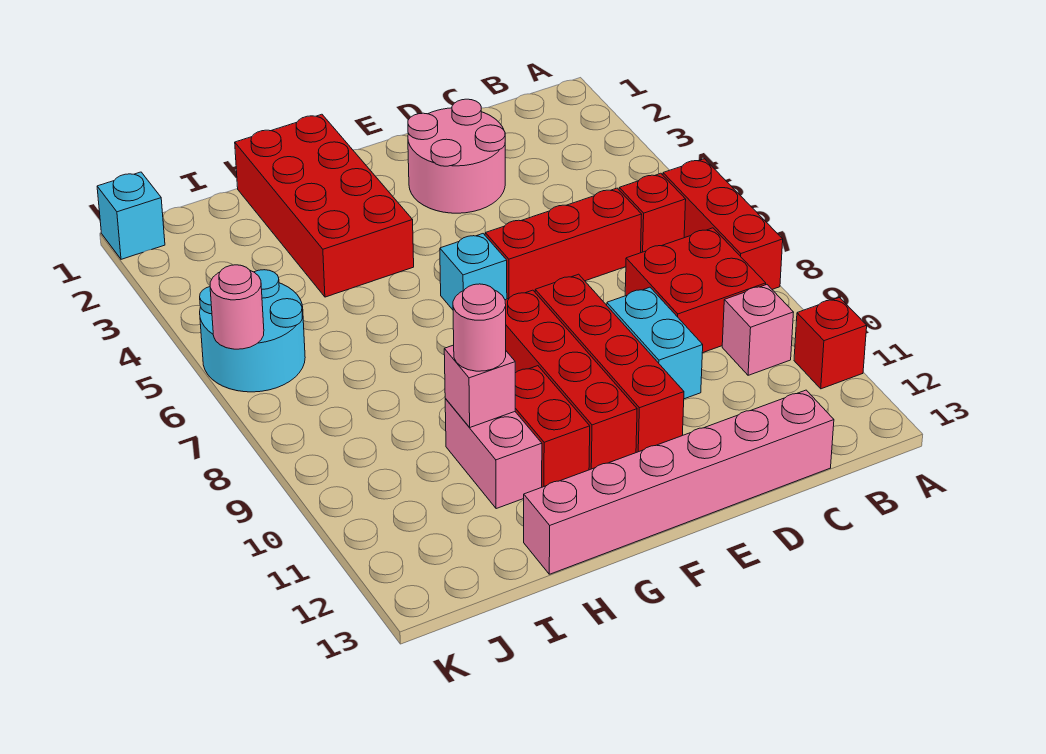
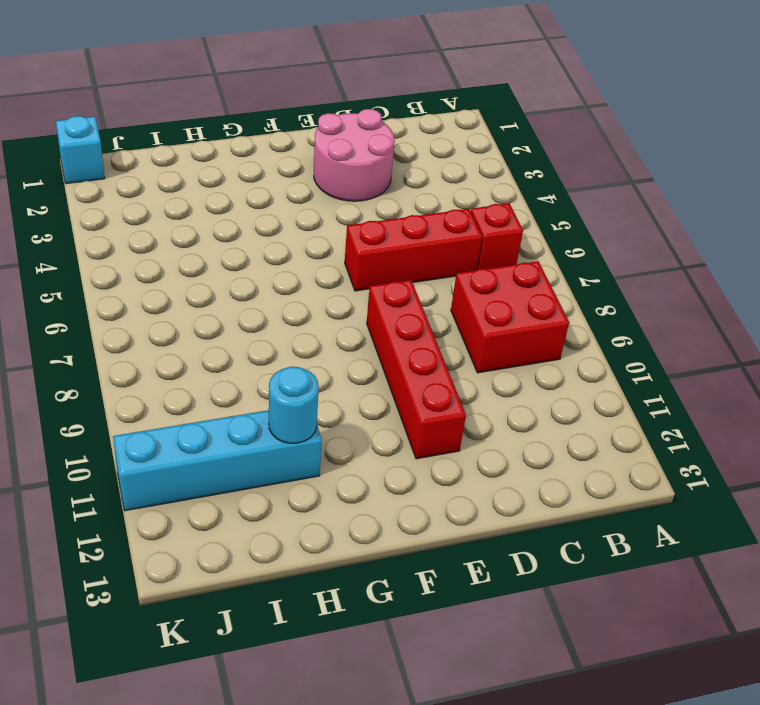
cyan brick H11:K11 level 1 -> pink brick H10:H11 level 1
cyan round brick H11 level 2 -> none
none -> red brick A6:A8 level 1
none -> red brick A11 level 1
none -> pink brick B10 level 1

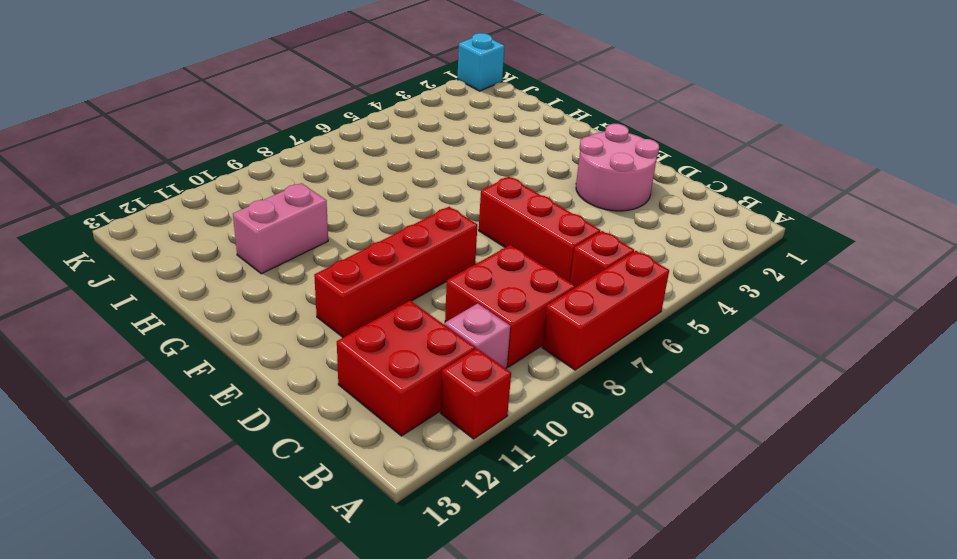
red brick B11:C12 level 1 -> none
none -> pink brick C13:H13 level 1
none -> cyan brick D9:D10 level 1
none -> cyan brick F6 level 1

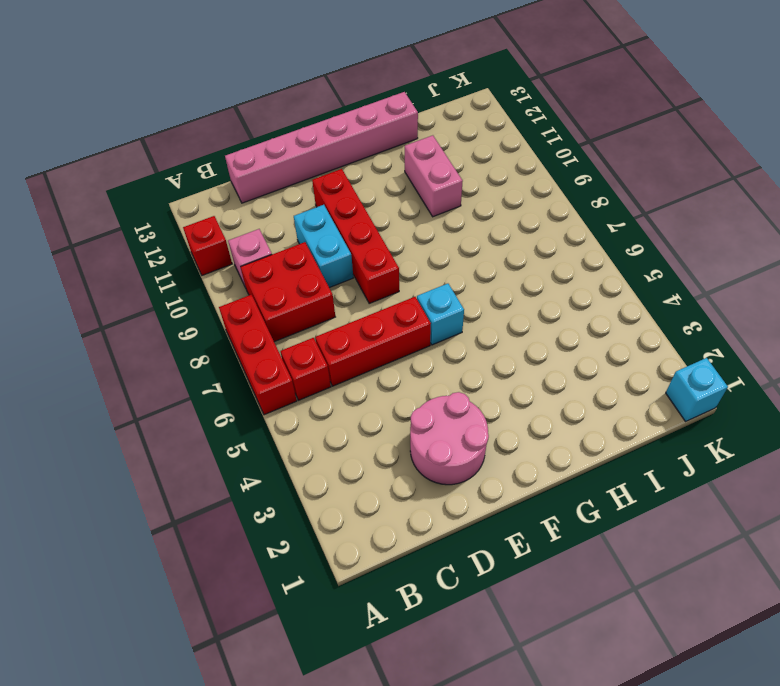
none -> red brick F8:F11 level 1
none -> red brick G1:H4 level 1
none -> red brick G10:G11 level 1

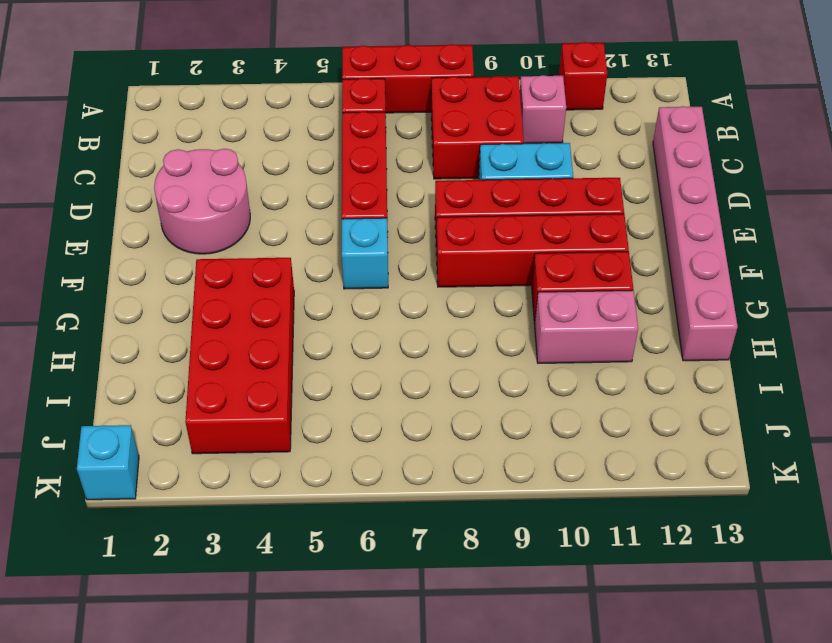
red brick G3:J4 level 1 -> red brick G1:H4 level 1
none -> cyan round brick J5:K6 level 1
none -> pink brick H10 level 2
none -> pink round brick K6 level 2

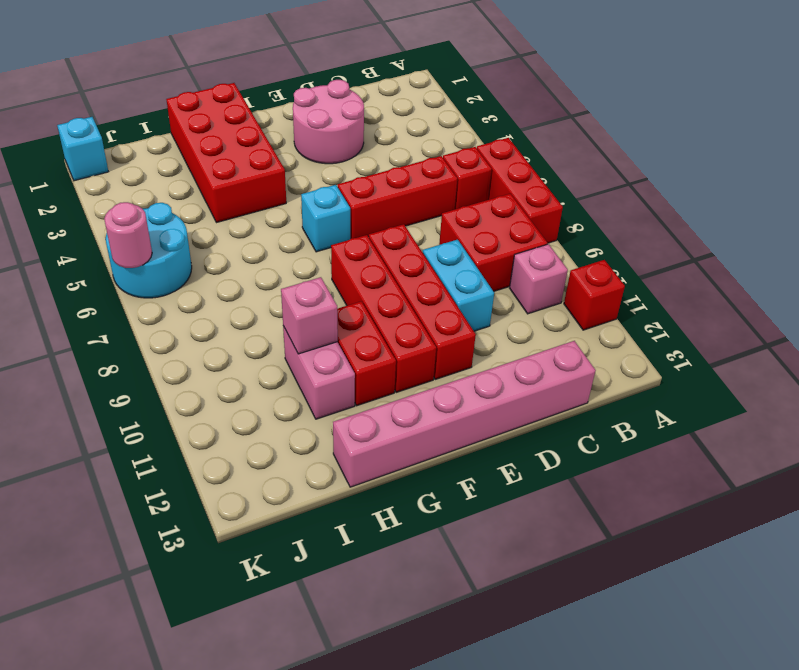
none -> pink round brick H10 level 3

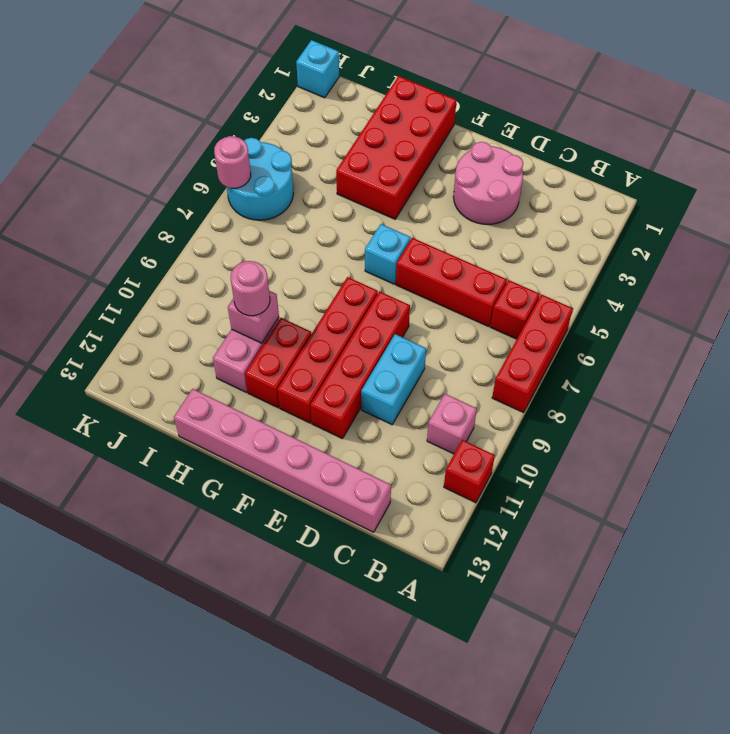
none -> red brick B8:C9 level 1

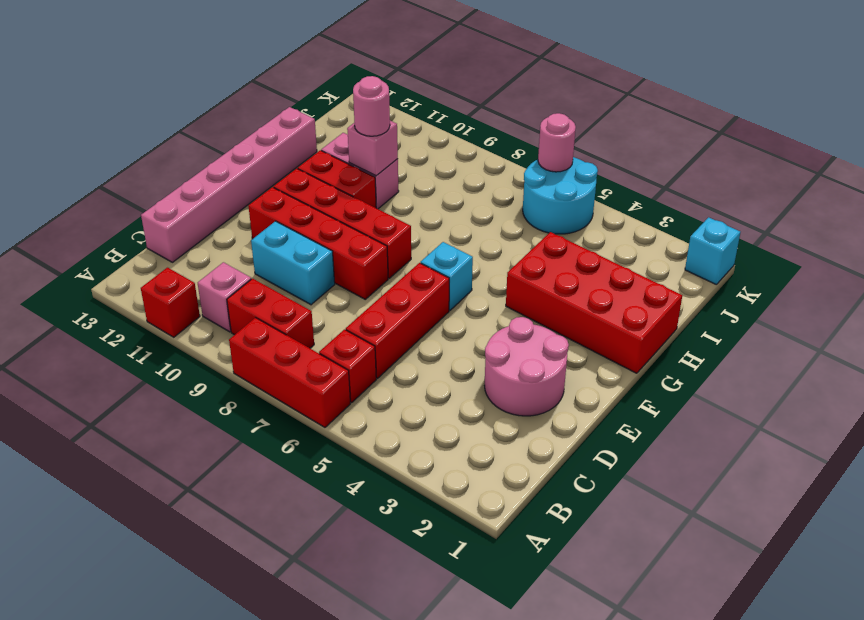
red brick B8:B9 level 1 -> red brick B8:C9 level 1

